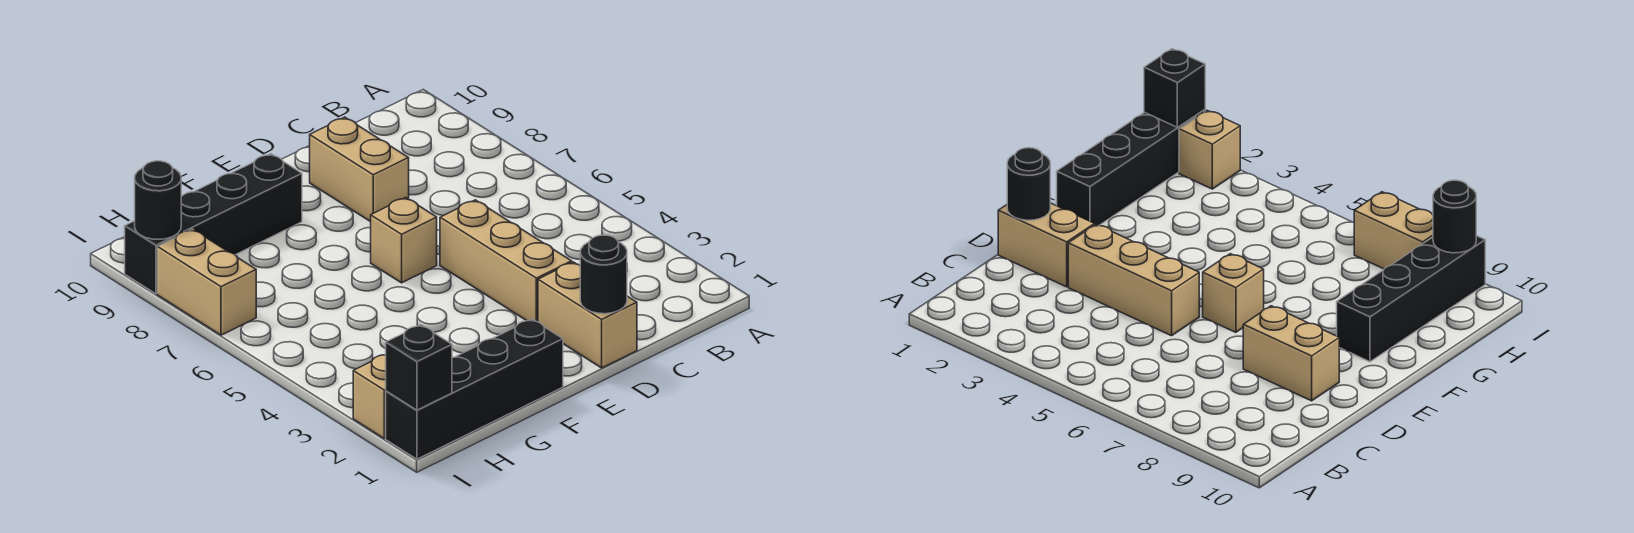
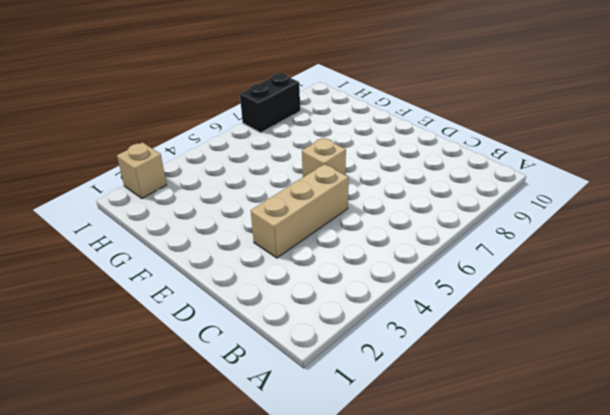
black brick I7:I8 level 1 -> tan brick I7:I8 level 1
none -> tan brick D1:D2 level 1
none -> tan brick D8:D9 level 1

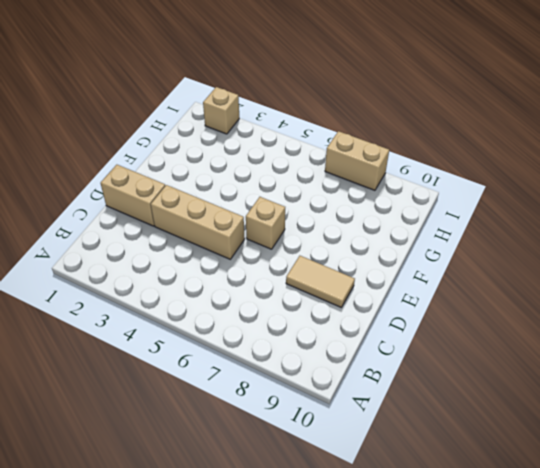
tan tile D8:D9 level 1 -> tan brick D8:D9 level 1
none -> black brick F1:I1 level 1
none -> black brick F9:I9 level 1

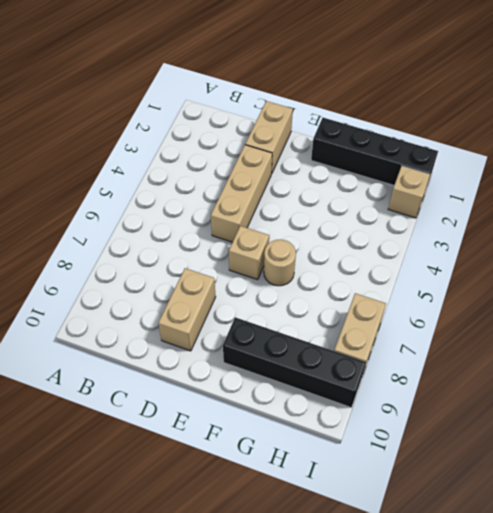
tan round brick F6 level 1 -> none
none -> black round brick D1 level 2
none -> black brick I1 level 2

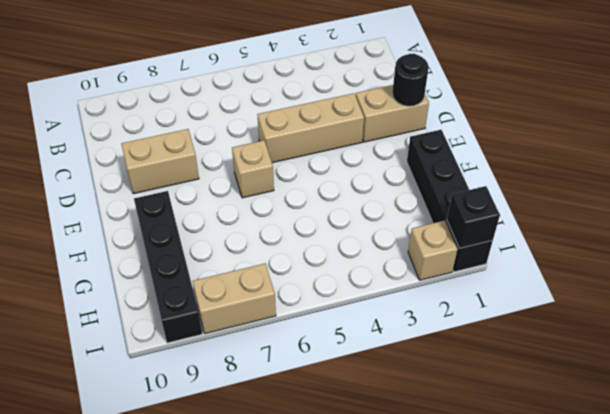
none -> black round brick I9 level 2

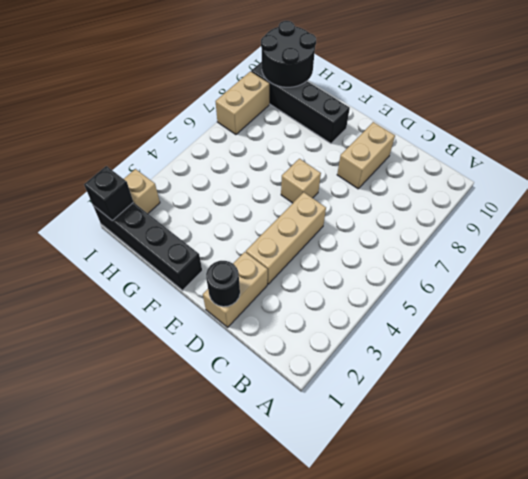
black round brick H9:I10 level 2 -> black round brick I9 level 2

